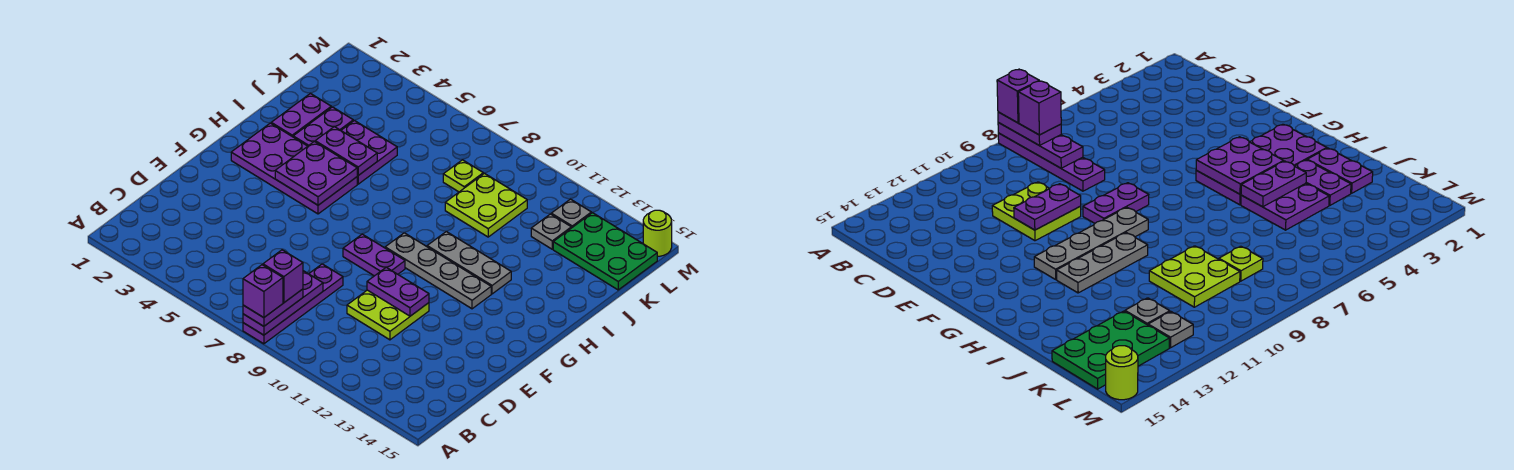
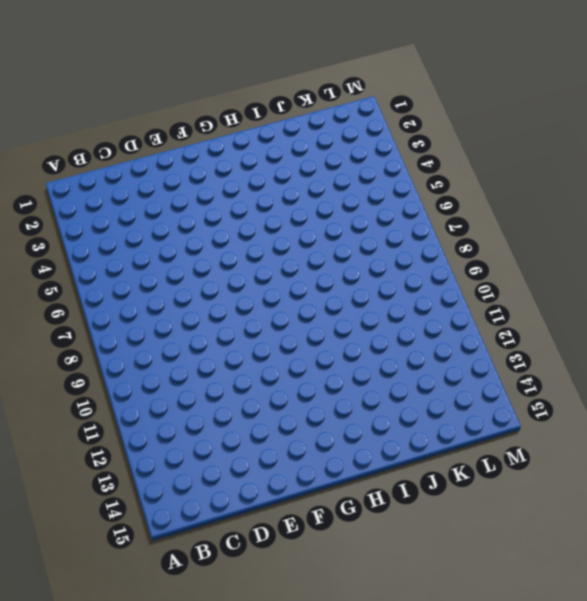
none -> purple plate A8:D8 level 1
none -> lime plate D10:E11 level 1
none -> purple plate F8:F9 level 1

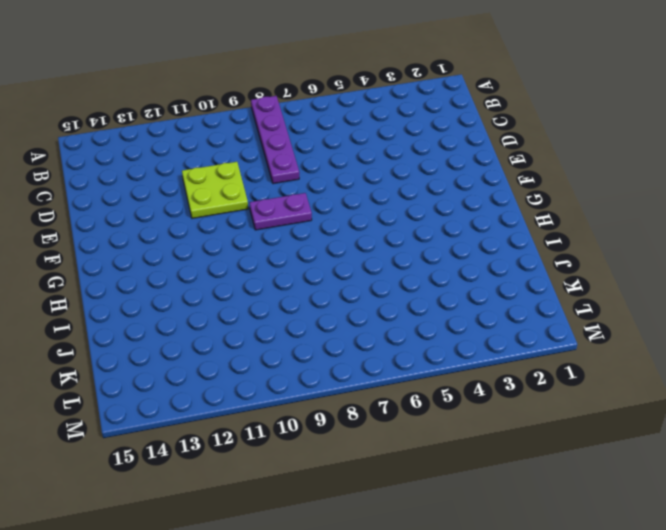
none -> purple plate G2:H5 level 1
none -> grey plate G9:G12 level 1
none -> grey plate H10:H12 level 1

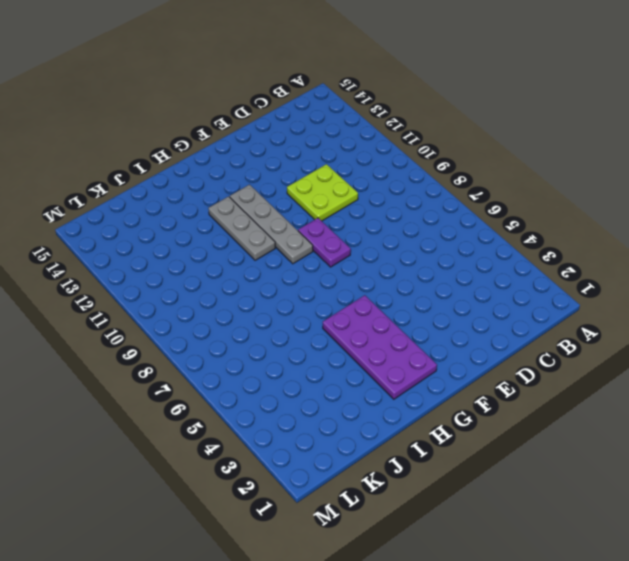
none -> purple plate A8:D8 level 1
none -> purple plate I2:J2 level 1
none -> purple plate I3:J3 level 1

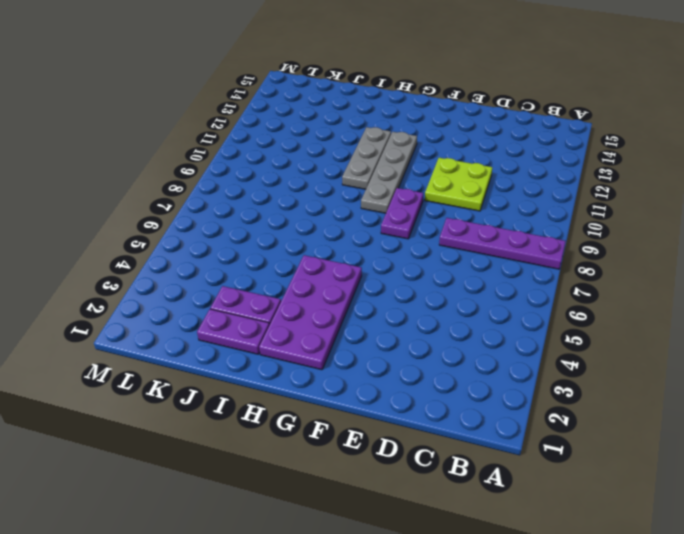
none -> purple plate I4:J5 level 1
none -> lime plate J9:K10 level 1
none -> lime plate K8 level 1

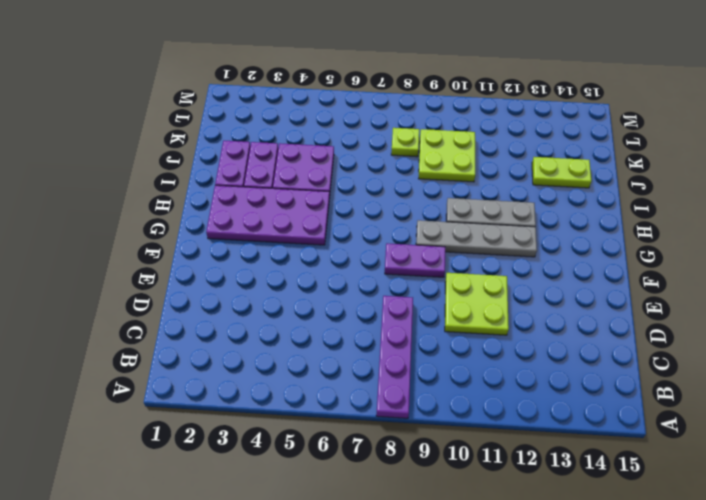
lime plate J13:J14 level 1 -> none
none -> grey plate K12 level 1
none -> green plate K13:L15 level 1
none -> grey plate L12 level 1

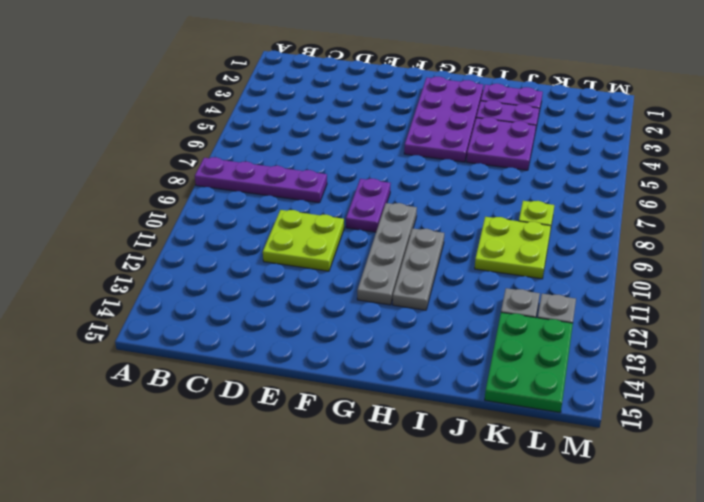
none -> lime round brick M15 level 1
none -> purple plate A8:C8 level 2
none -> purple plate E10:E11 level 2

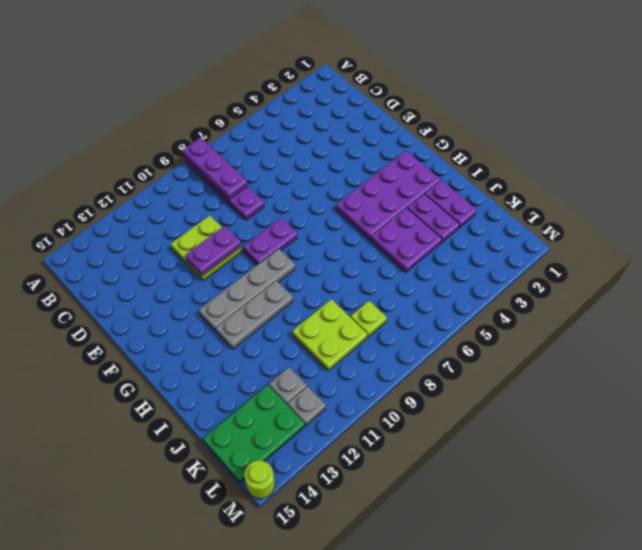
none -> purple plate G4:H5 level 2
none -> purple plate I4:I5 level 2
none -> purple plate A8:B8 level 3

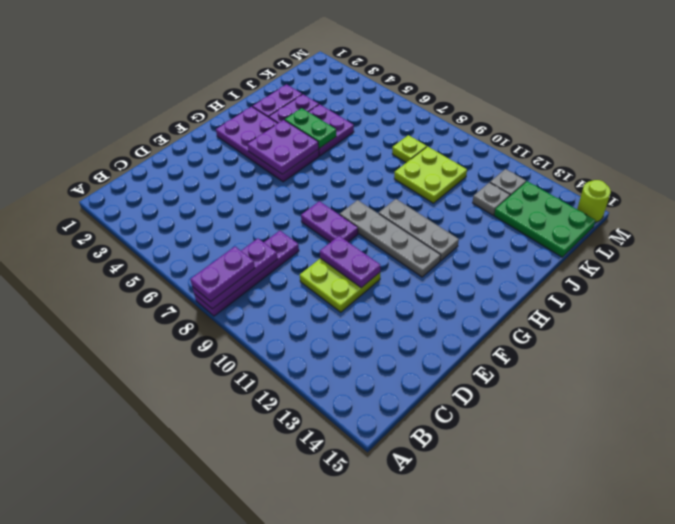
green plate I4:I5 level 2 -> purple plate I4:I5 level 2
none -> purple brick A8 level 4
none -> purple brick B8 level 4

